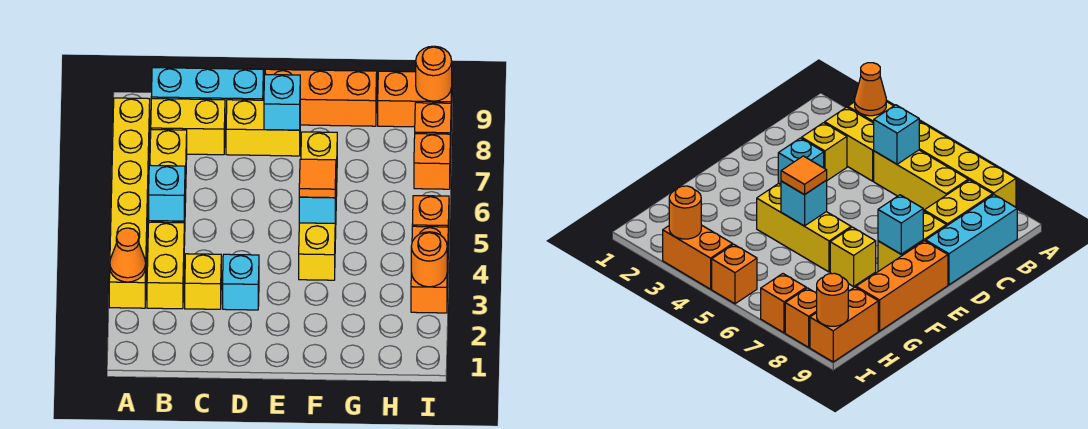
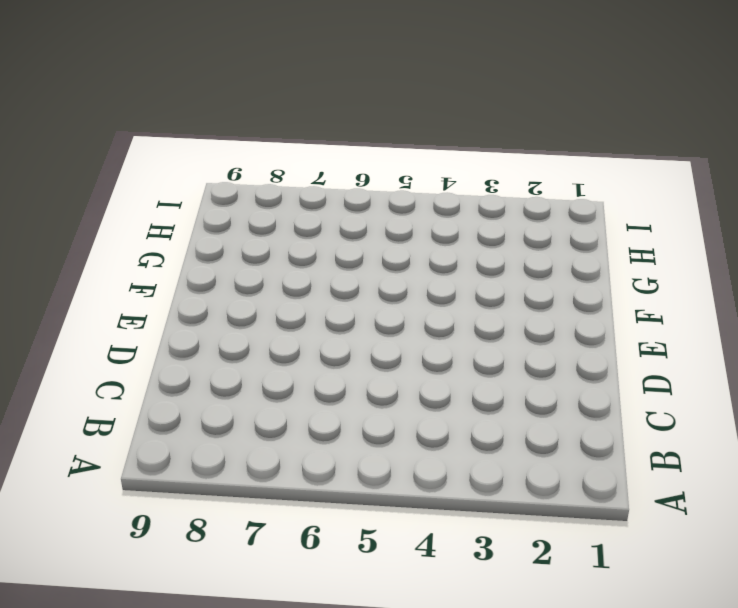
none -> yellow brick A3:A8 level 1
none -> yellow brick B3:B4 level 1
none -> yellow brick B5:B7 level 1

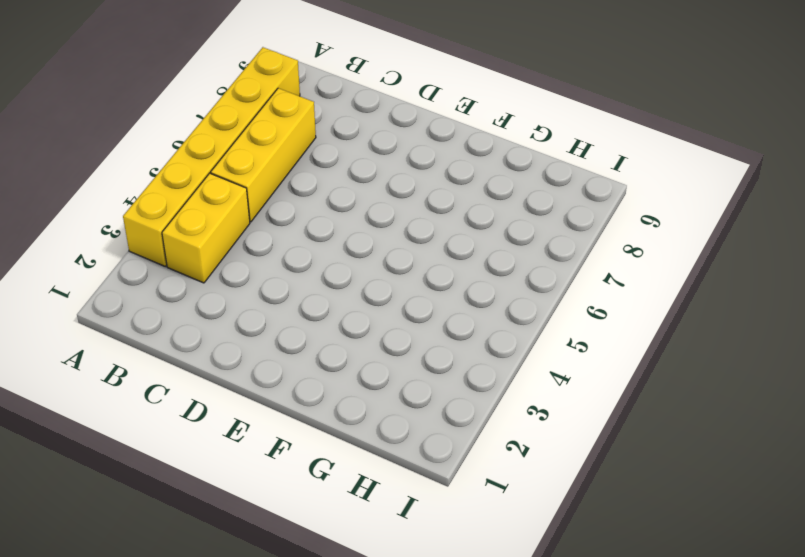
none -> yellow brick B8:C8 level 1
none -> cyan brick B9:D9 level 1
none -> yellow brick C3 level 1

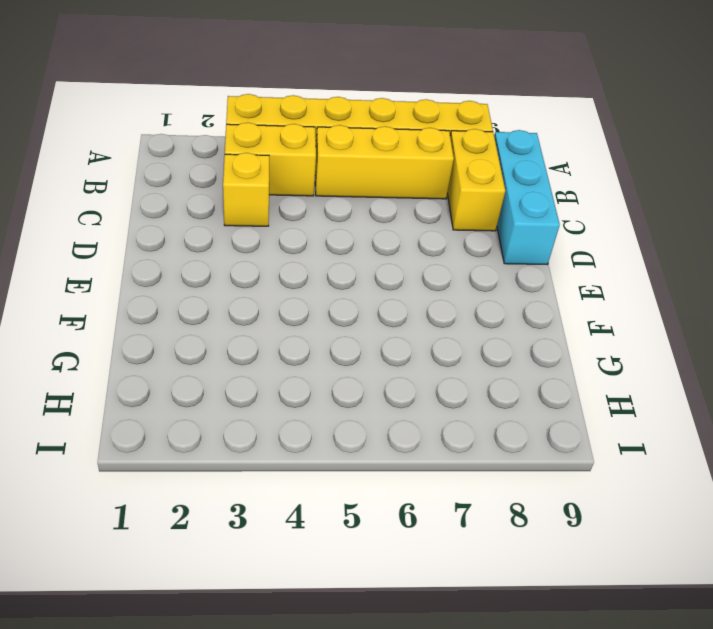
none -> cyan brick D3 level 1
none -> yellow brick D8:E8 level 1
none -> orange brick E9:G9 level 1

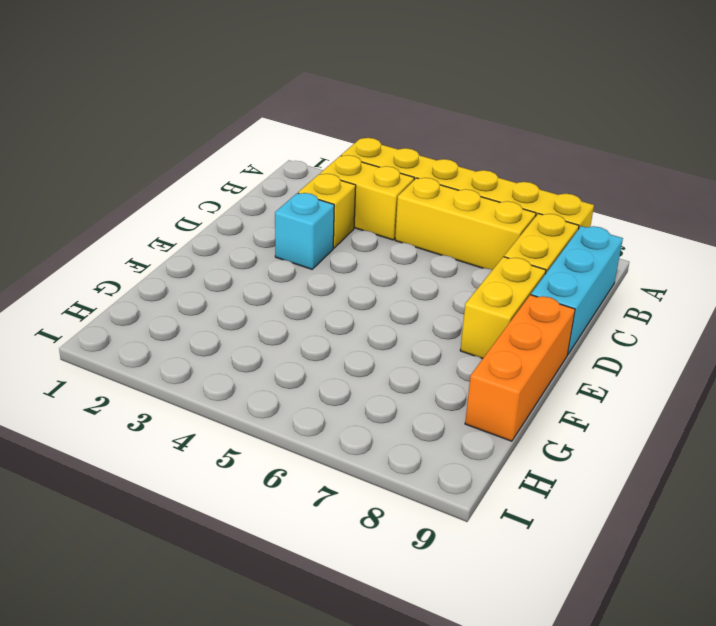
none -> yellow brick F4:F6 level 1
none -> yellow brick F7 level 1
none -> orange brick H9:I9 level 1

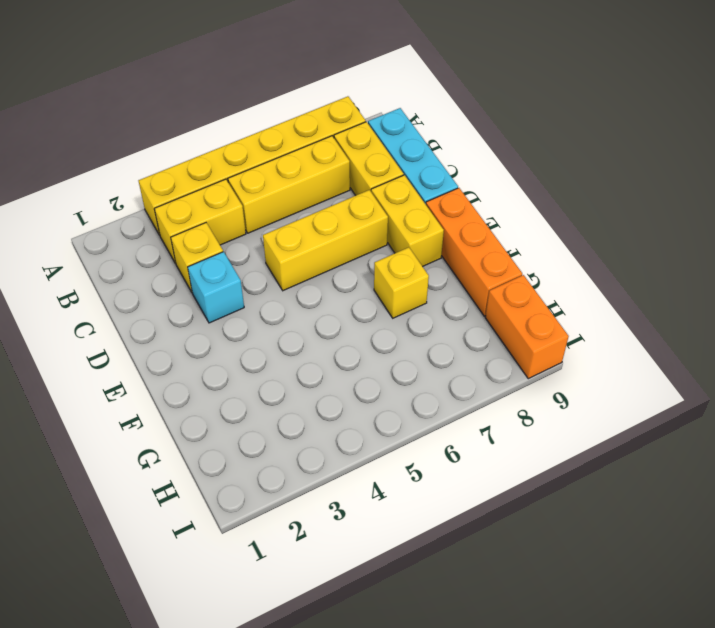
yellow brick D5:D7 level 1 -> yellow brick F4:F6 level 1
none -> orange brick I3:I4 level 1
none -> orange brick I5 level 1
none -> orange brick I7 level 1

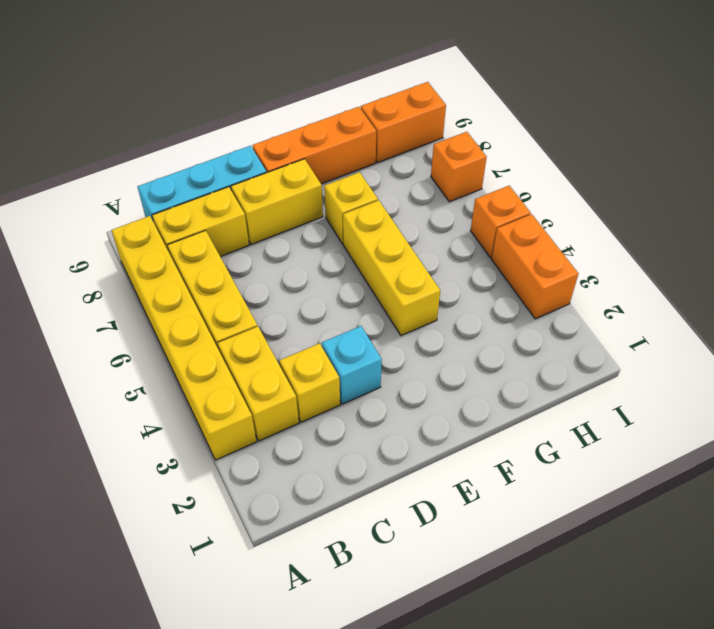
none -> orange brick I8 level 1
none -> orange cone A3 level 2
none -> cyan brick B5 level 2

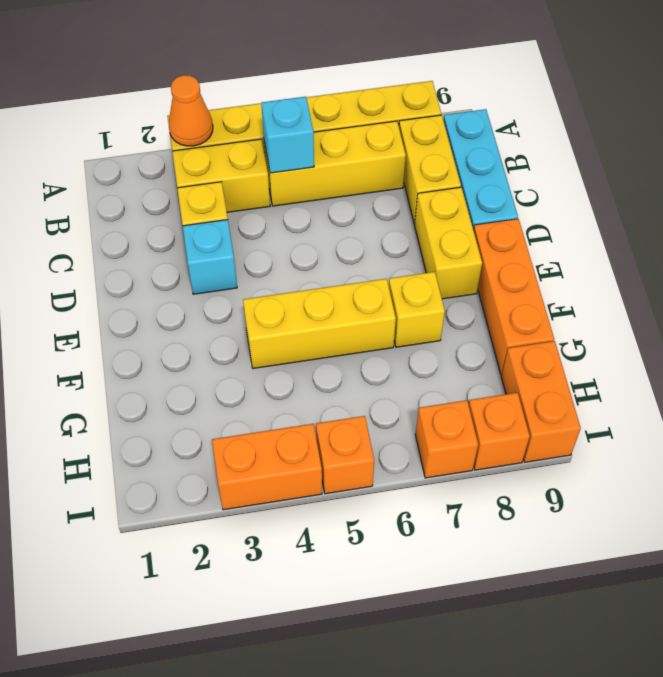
none -> cyan brick E8 level 2
none -> cyan brick F5 level 2
none -> orange round brick I3 level 2

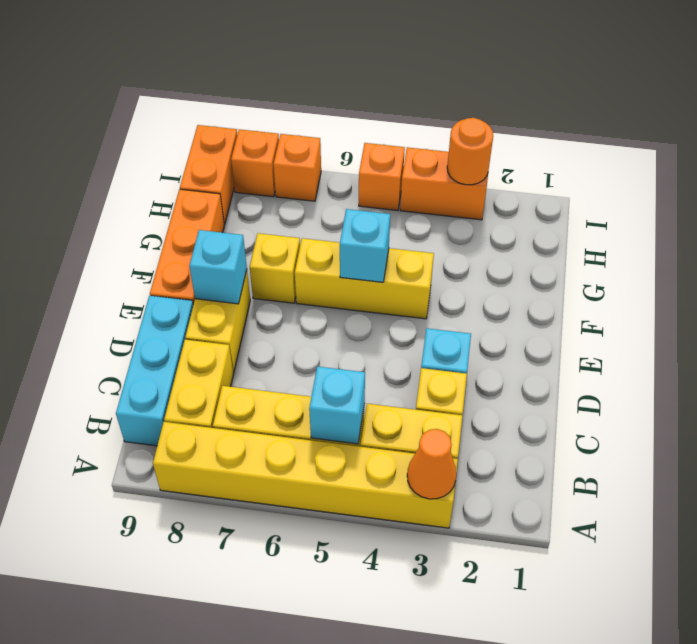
none -> orange round brick I9 level 2
none -> orange tile F5 level 3

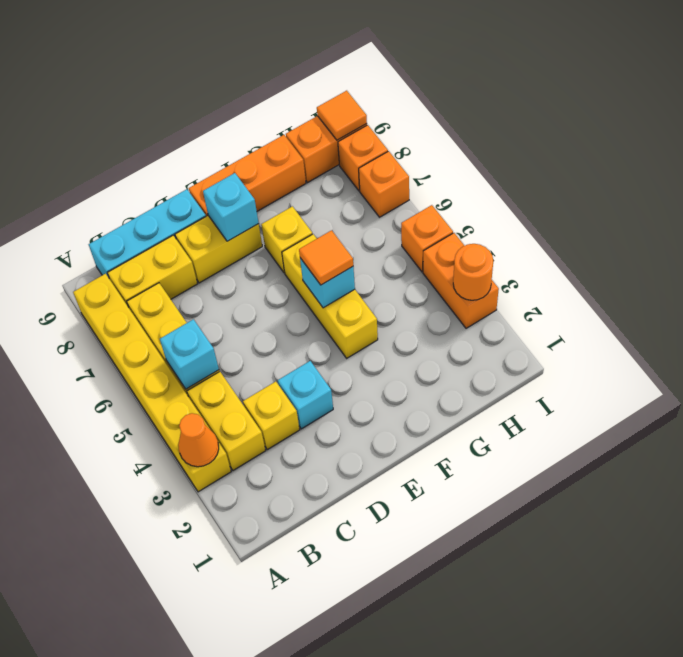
orange tile I9 level 2 -> orange round brick I9 level 2

